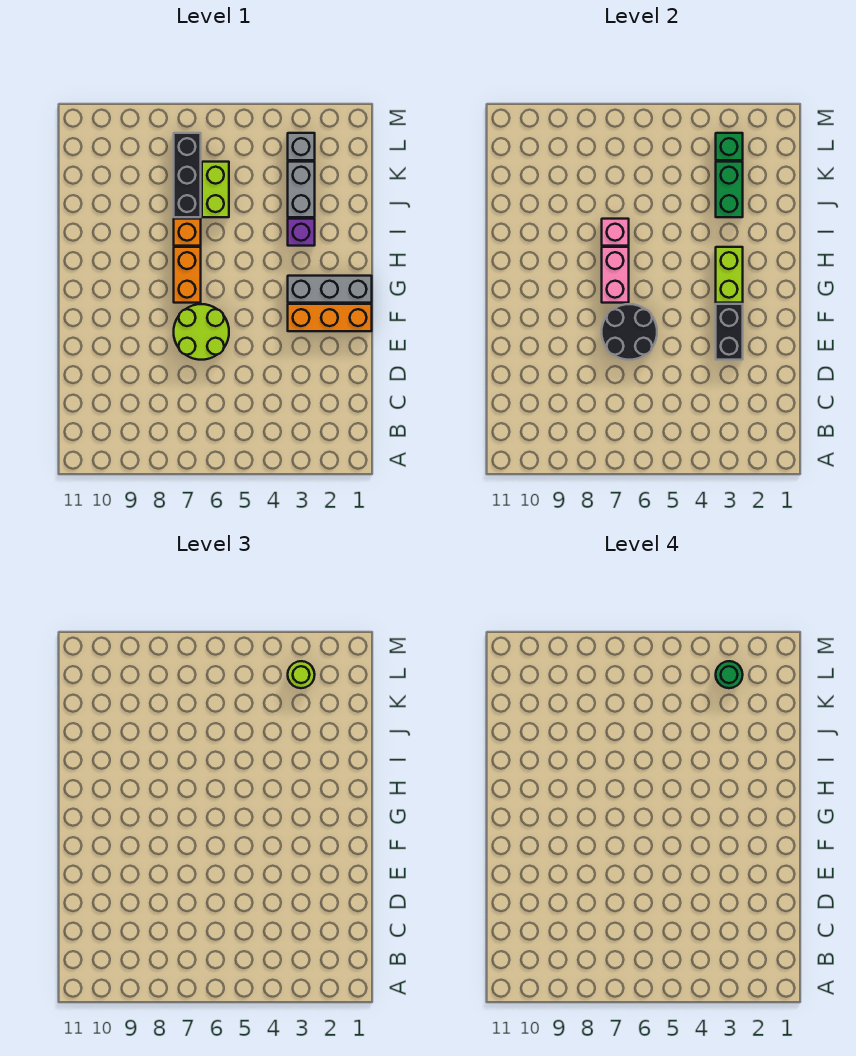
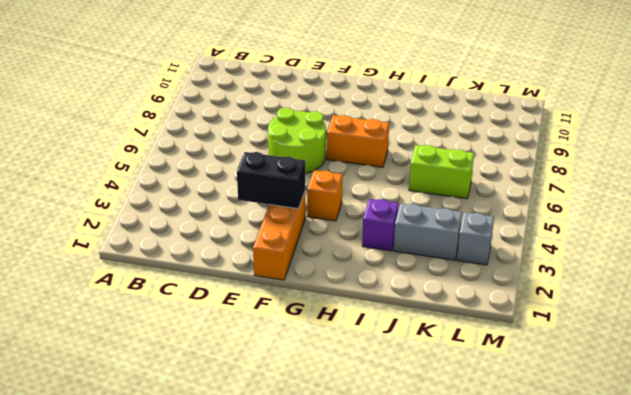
orange brick G4 level 1 -> orange brick I7 level 1
none -> grey brick G1:G3 level 1
none -> black brick J7:L7 level 1
none -> black round brick E6:F7 level 2

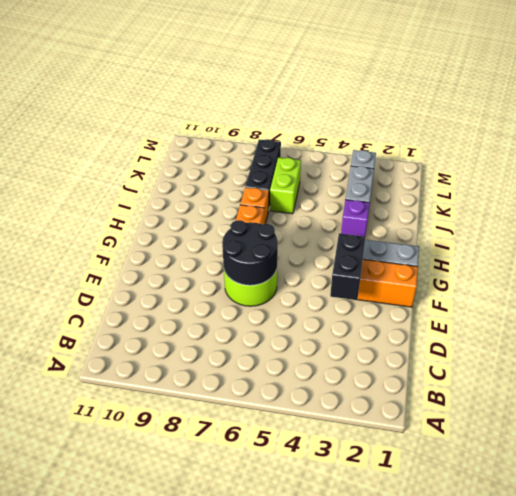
none -> lime brick G3:H3 level 2
none -> pink brick G7:H7 level 2
none -> pink brick I7 level 2

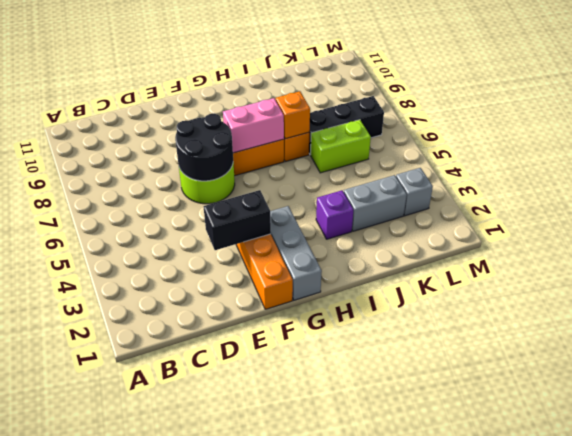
orange brick I7 level 2 -> pink brick I7 level 2
none -> lime brick G3:H3 level 2
none -> green brick J3:K3 level 2
none -> green brick L3 level 2

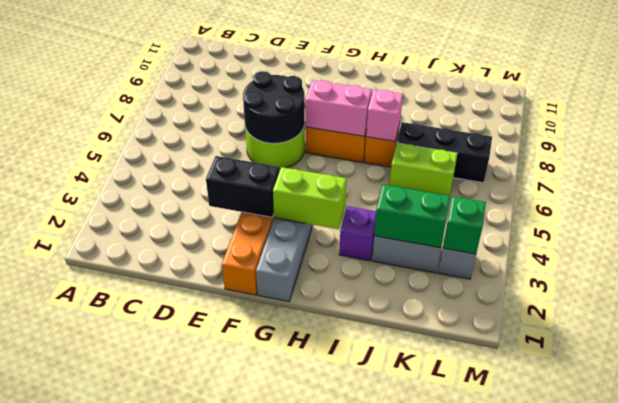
none -> lime round brick L3 level 3
none -> green round brick L3 level 4

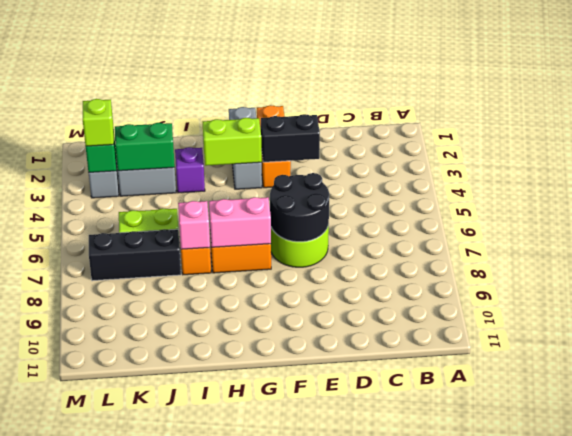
lime brick L3 level 3 -> lime round brick L3 level 3
none -> green round brick L3 level 4

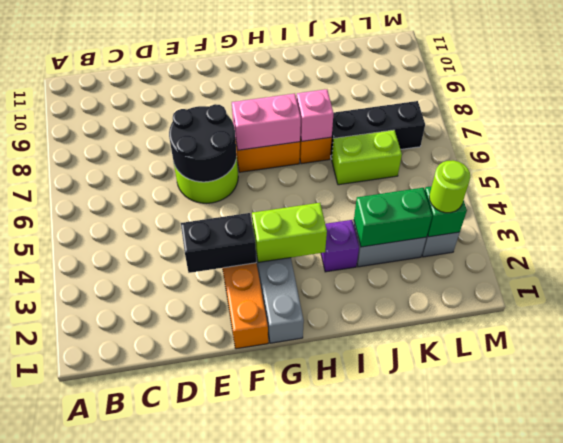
none -> green round brick L3 level 4

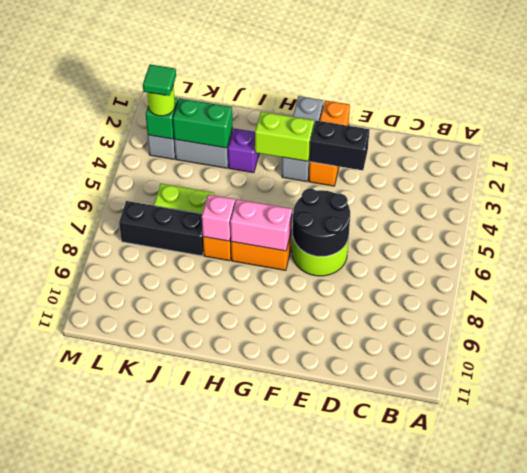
green tile L3 level 4 -> green round brick L3 level 4

